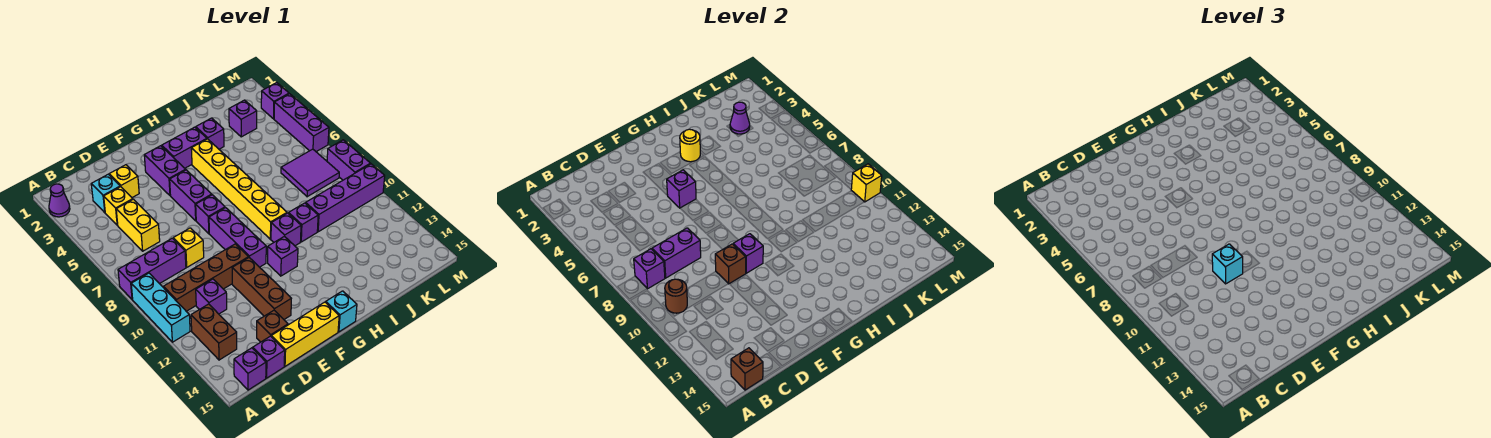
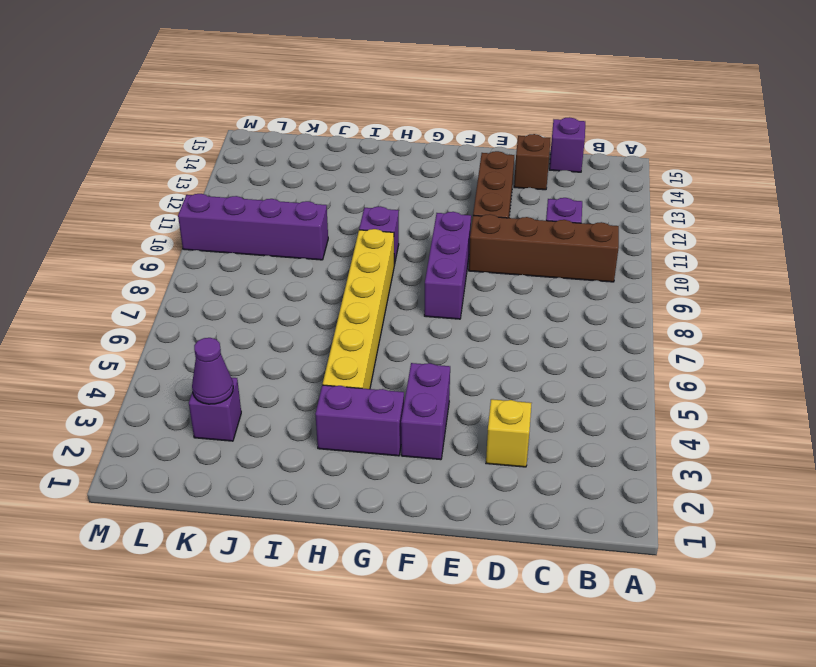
none -> purple cone A2 level 1
none -> purple brick A8:C8 level 1
none -> cyan brick A9:A11 level 1
none -> brown brick B12:B13 level 1

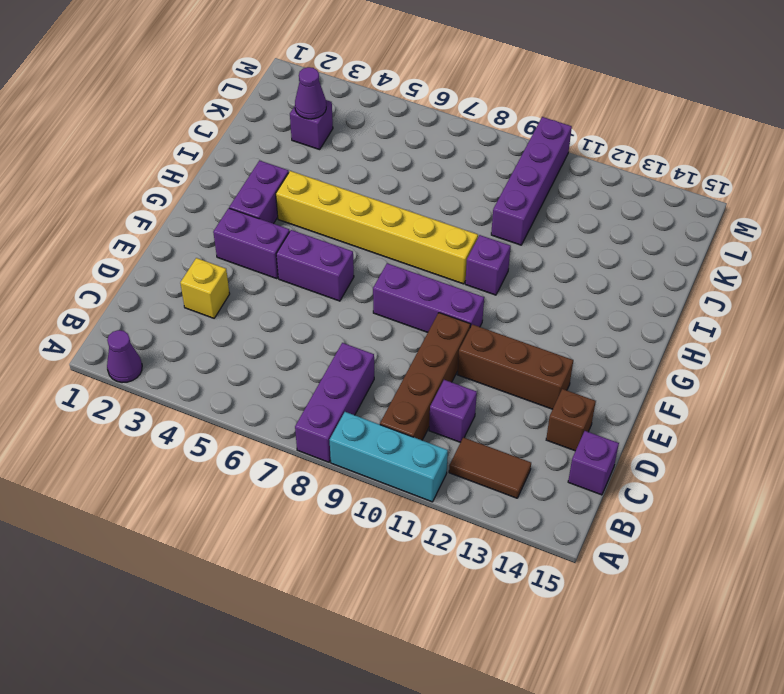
brown tile B12:B13 level 1 -> brown brick B12:B13 level 1
none -> purple brick B15 level 1
none -> cyan brick C3 level 1
none -> yellow brick C4 level 1
none -> yellow brick C5:C6 level 1

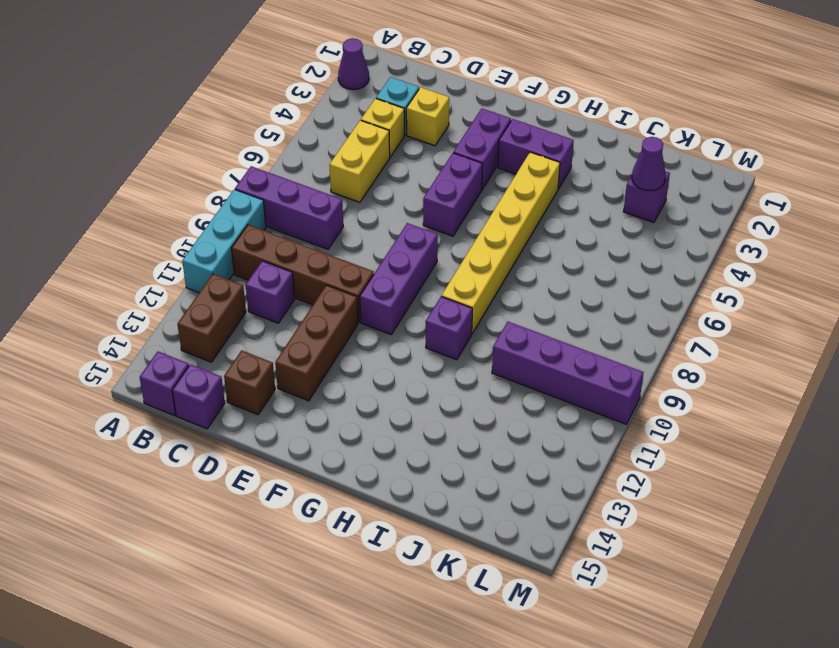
none -> yellow brick D8 level 1
none -> yellow brick D15:F15 level 1
none -> purple brick F7 level 1
none -> purple brick G11 level 1

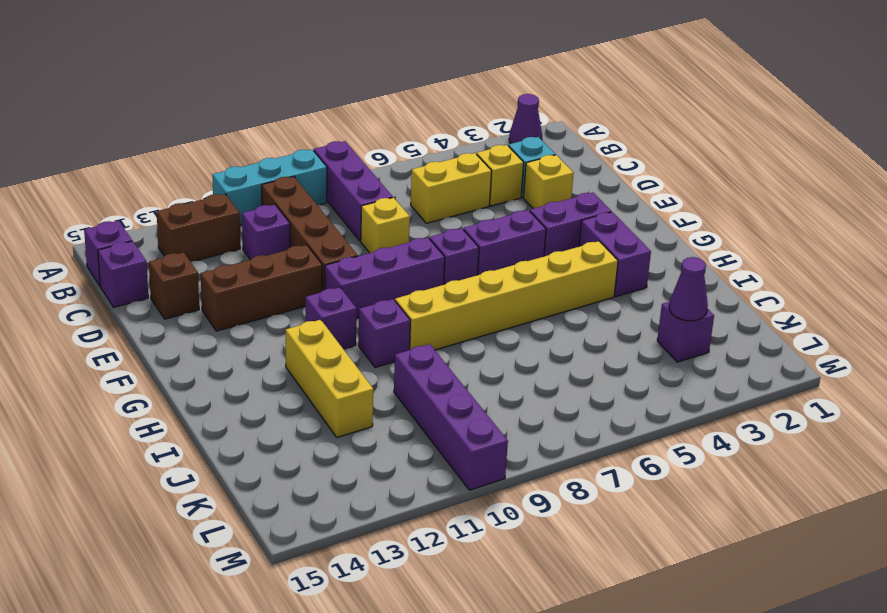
yellow brick H12:J12 level 1 -> yellow brick D15:F15 level 1
none -> cyan brick G15 level 1
none -> purple brick I3 level 1
none -> purple brick I10 level 1
none -> purple tile K7:L8 level 1

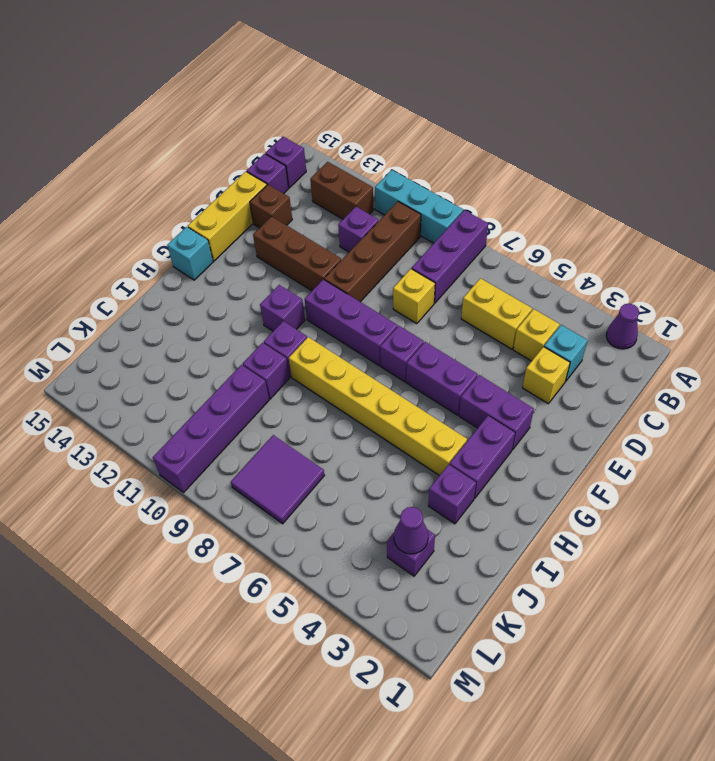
none -> purple brick M3 level 1
none -> purple brick M4:M6 level 1
none -> purple brick M8:M9 level 1
none -> purple brick B8 level 2

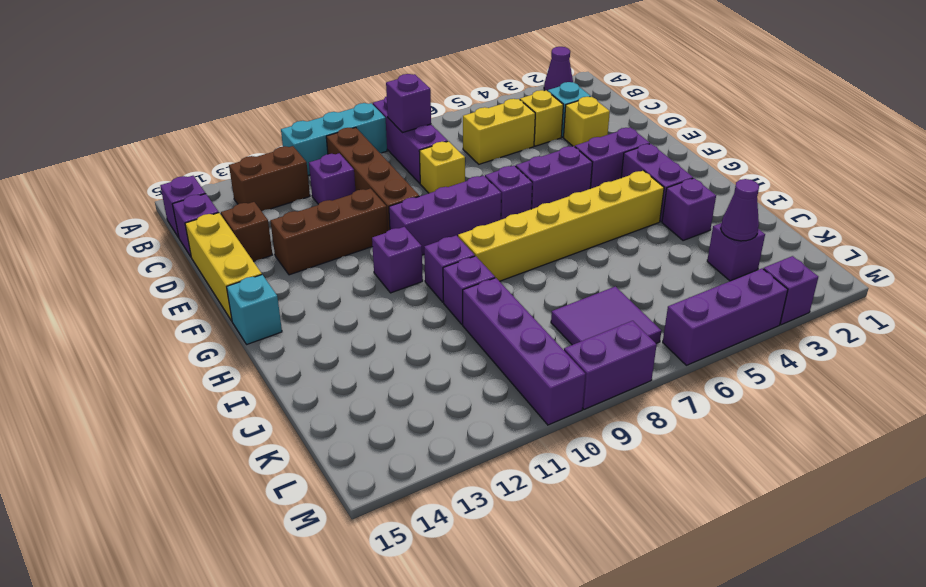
none -> brown round brick B10 level 2
none -> brown brick B15 level 2
none -> purple brick C8:D8 level 2
none -> brown brick E10 level 2

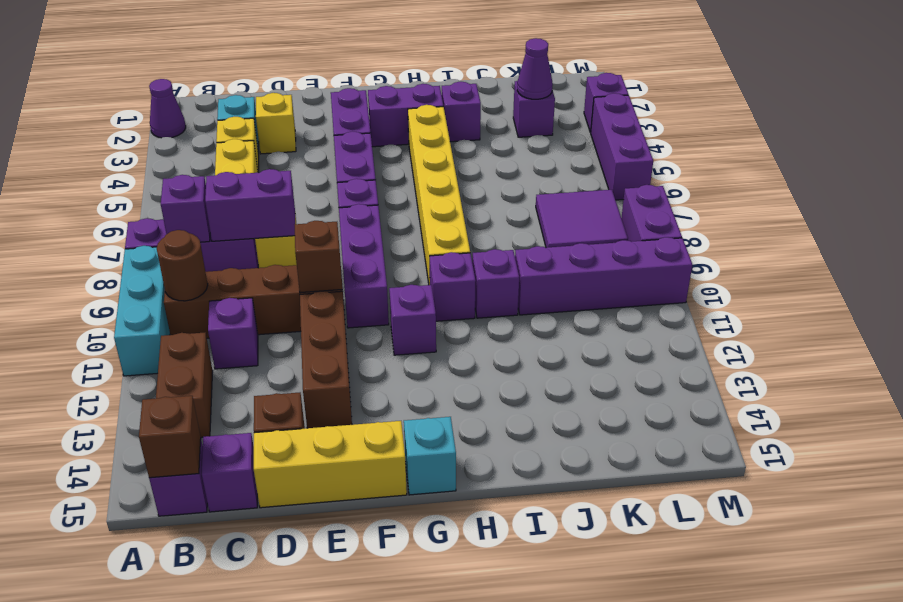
none -> purple brick F5 level 2
none -> purple brick F10 level 2
none -> yellow round brick H3 level 2
none -> yellow brick M10 level 2

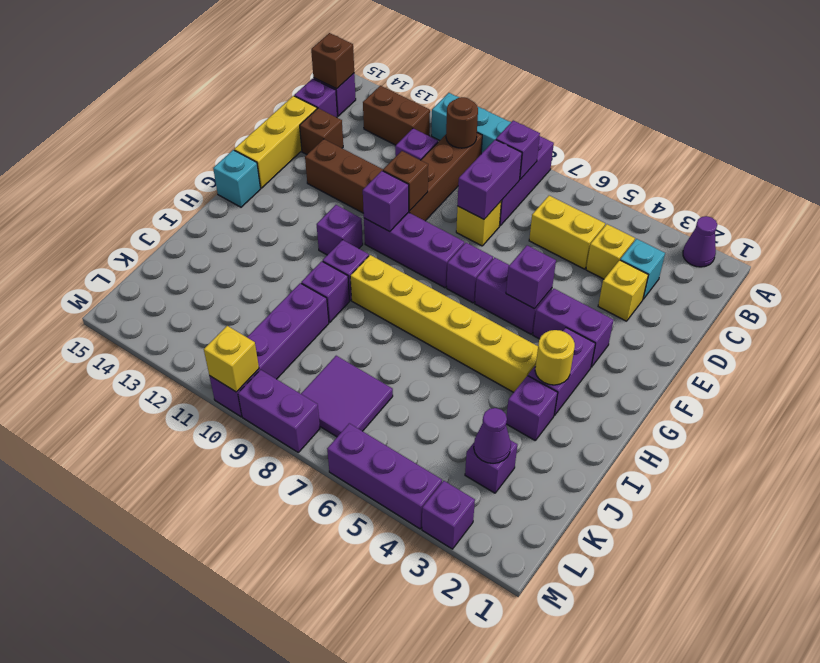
none -> cyan brick E10 level 3

